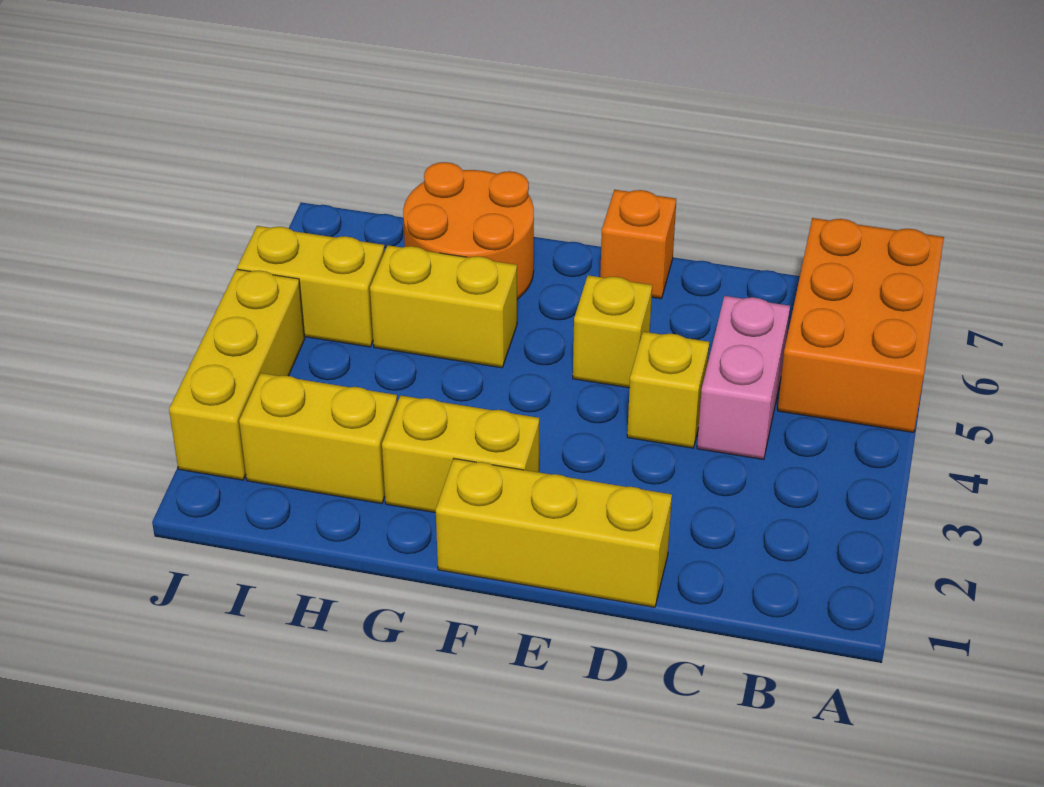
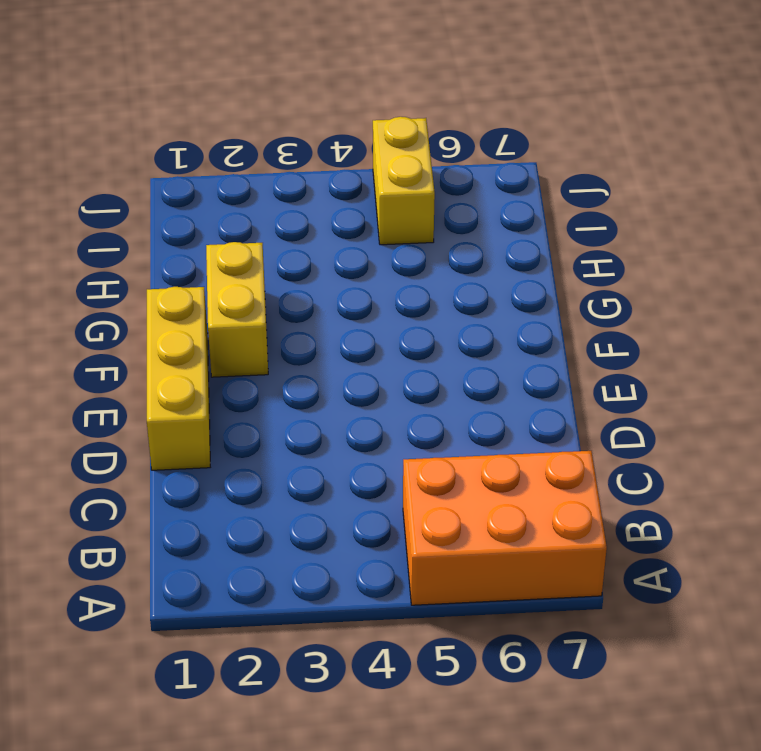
none -> pink brick C4:C5 level 1
none -> yellow brick D4 level 1
none -> yellow brick E5 level 1

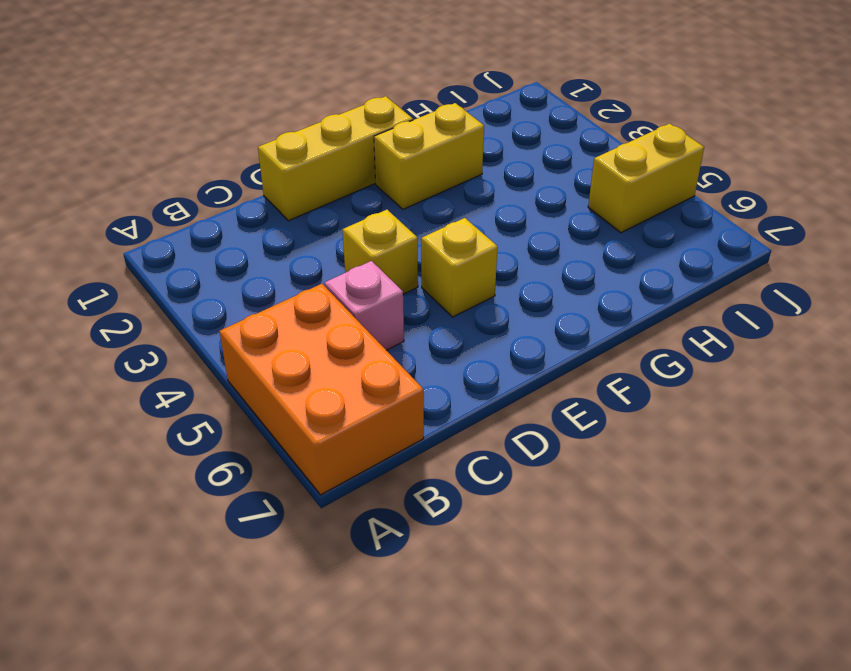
pink brick C5 level 1 -> pink brick C4:C5 level 1
none -> orange brick E7 level 1
none -> yellow brick G5:H5 level 1
none -> orange round brick G6:H7 level 1

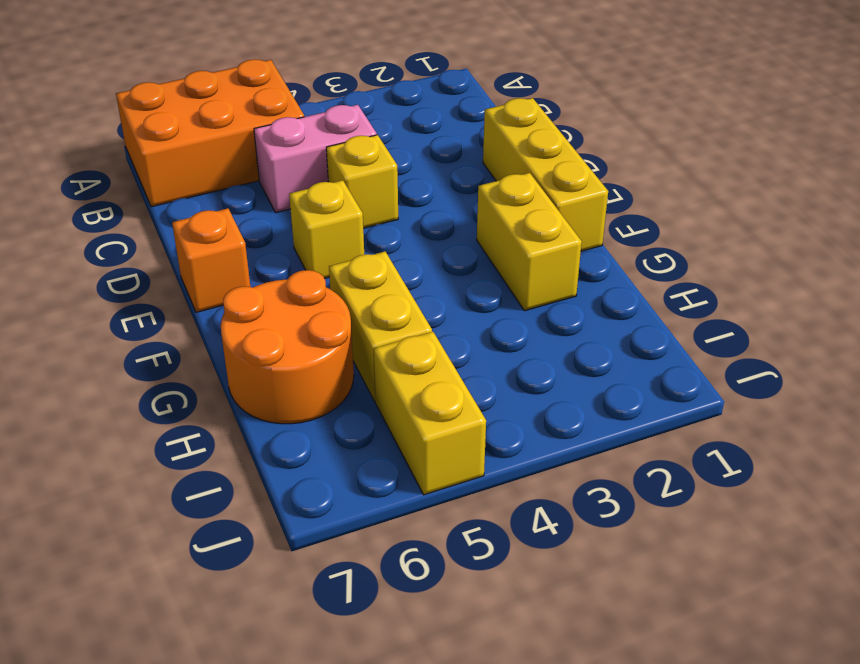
none -> yellow brick H2:I2 level 1
none -> yellow brick J2:J4 level 1

